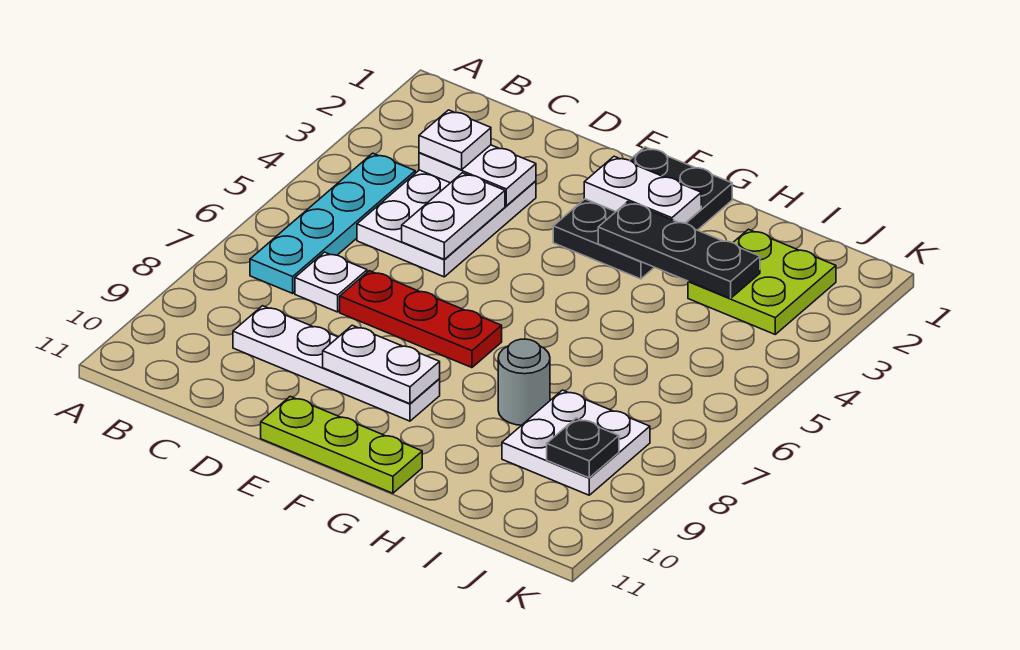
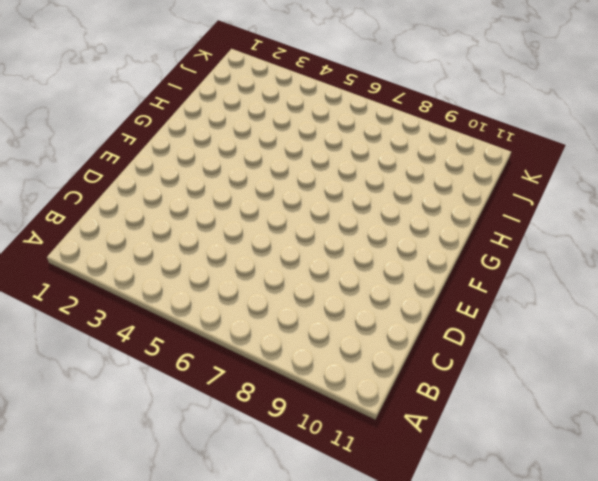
none -> cyan plate B4:B7 level 1
none -> white plate C3:D5 level 1
none -> white plate C7 level 1

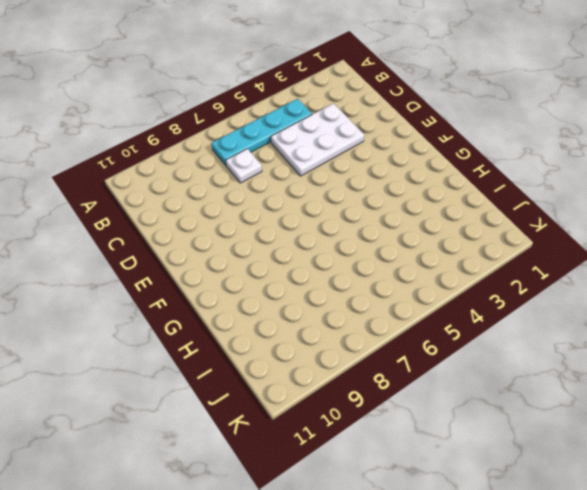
none -> white plate C9:F9 level 1
none -> red plate D7:F7 level 1
none -> lime plate E11:G11 level 1

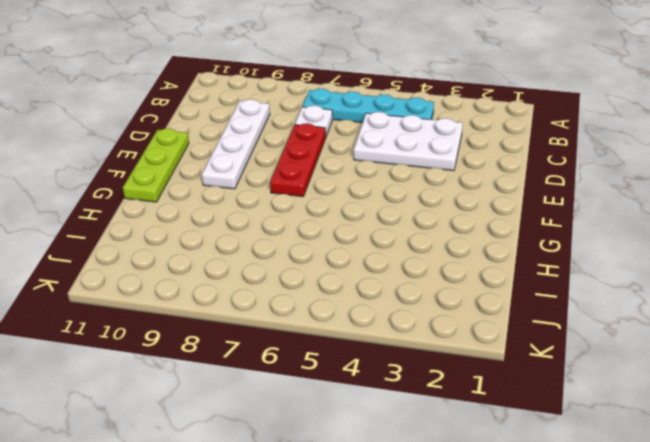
none -> black plate F1:G3 level 1
none -> grey round brick H8 level 1
none -> lime plate I2:J3 level 1

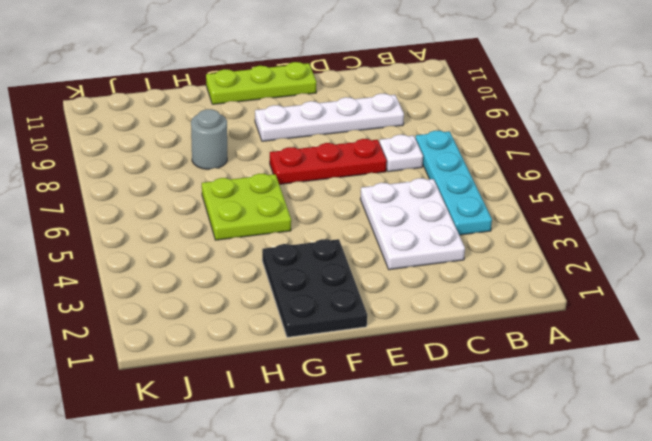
lime plate G5:H6 level 1 -> lime plate I2:J3 level 1
none -> white plate I8:J9 level 1
none -> white plate C3:D3 level 2
none -> white plate D4:D5 level 2

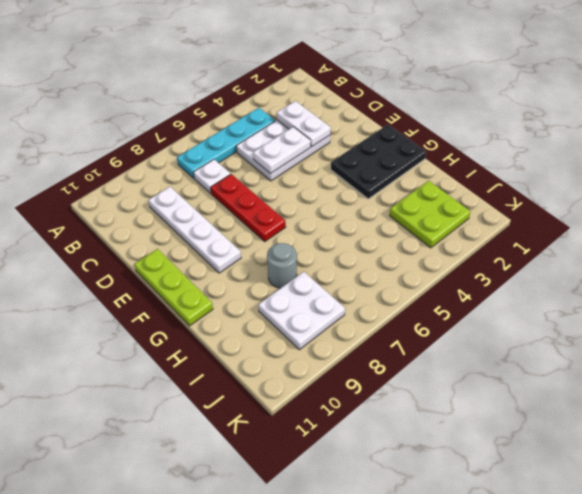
none -> white plate E9:F9 level 2
none -> white plate F2:G2 level 2
none -> black plate G3:I3 level 2

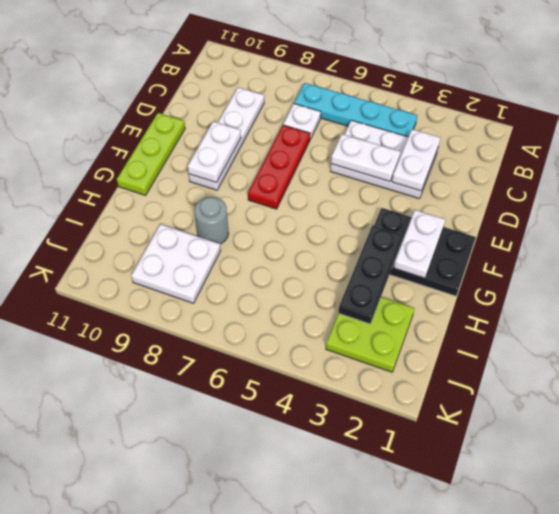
none -> black plate J9 level 2
none -> white plate C3 level 3

